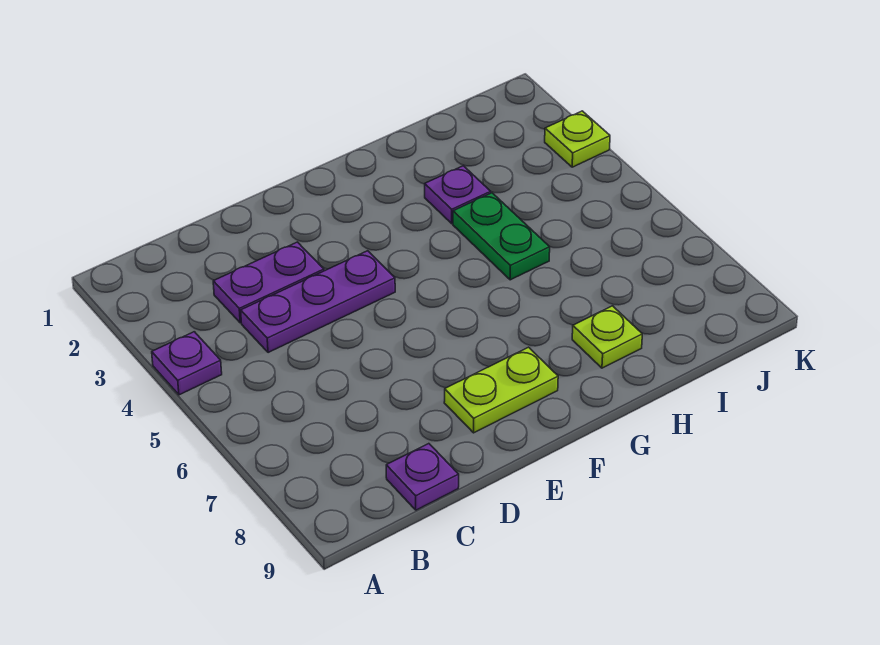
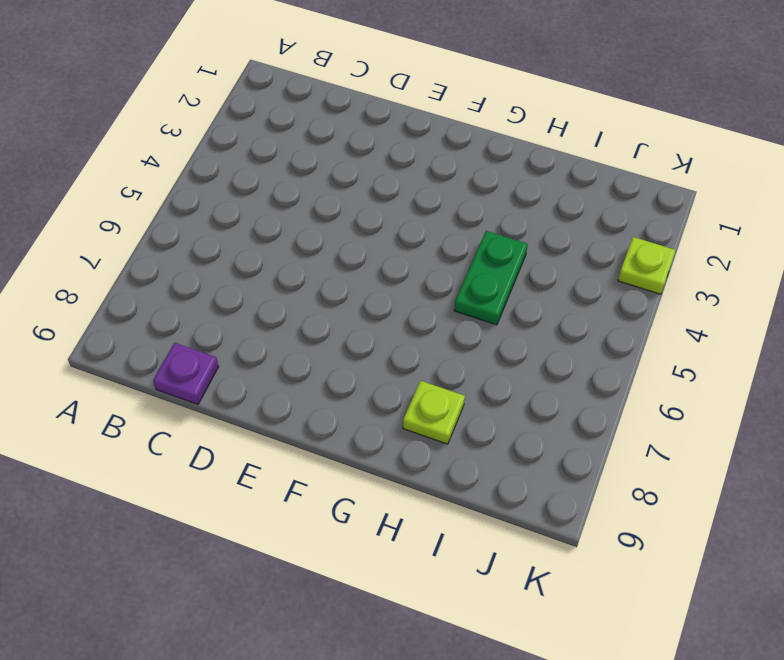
none -> purple plate A4 level 1
none -> purple plate C3:D3 level 1

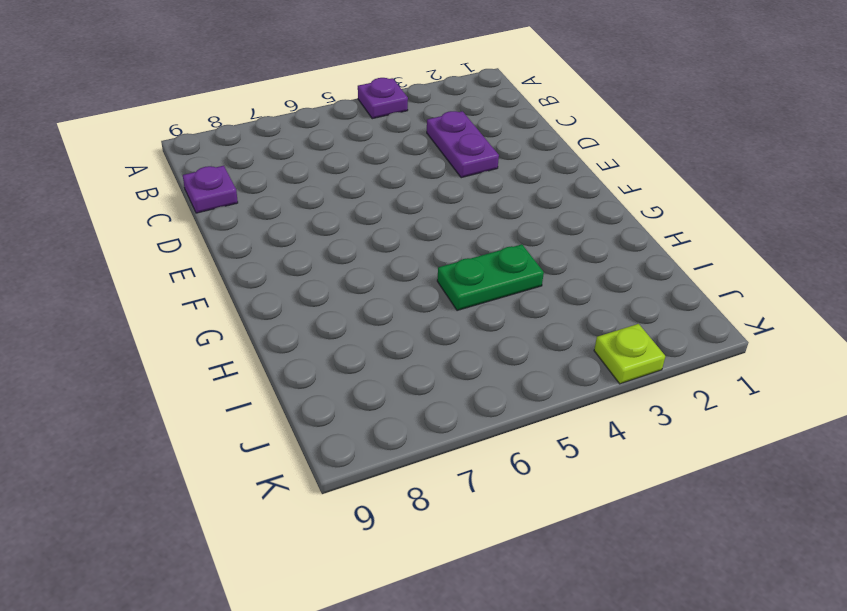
none -> purple plate C4:E4 level 1
none -> lime plate E8:F8 level 1

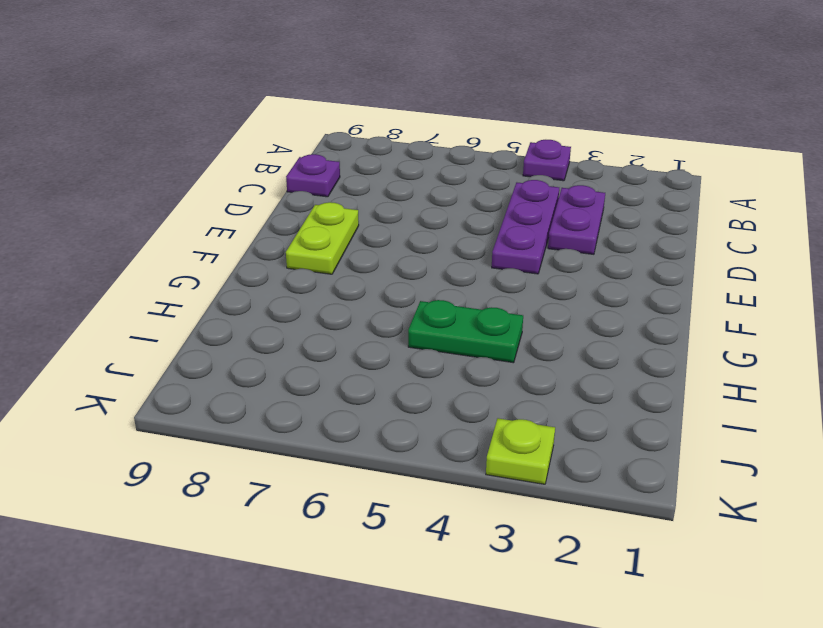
none -> purple plate H3 level 1
none -> lime plate H8 level 1

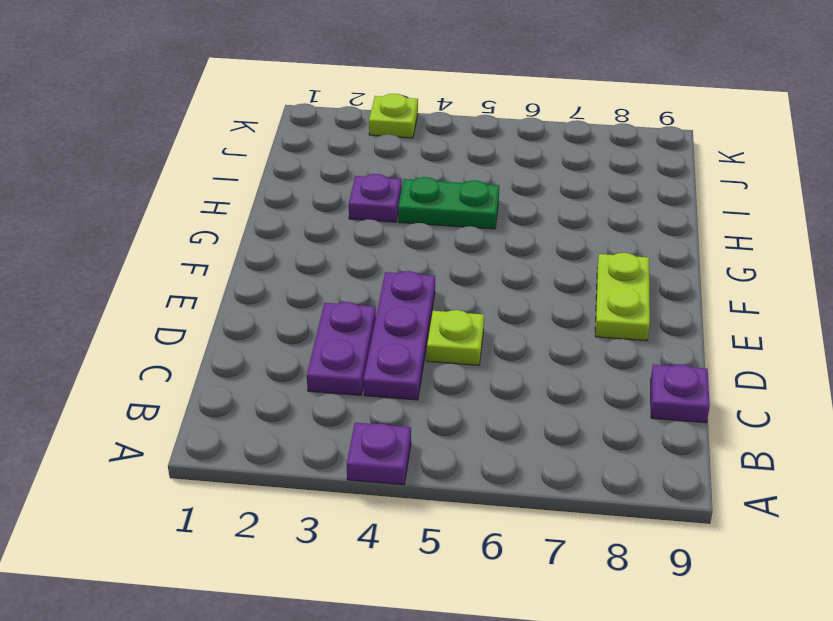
lime plate D5 level 1 -> lime plate H8 level 1

